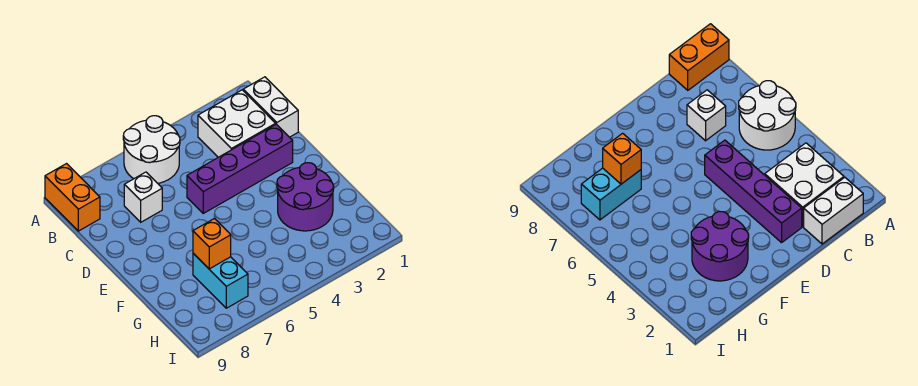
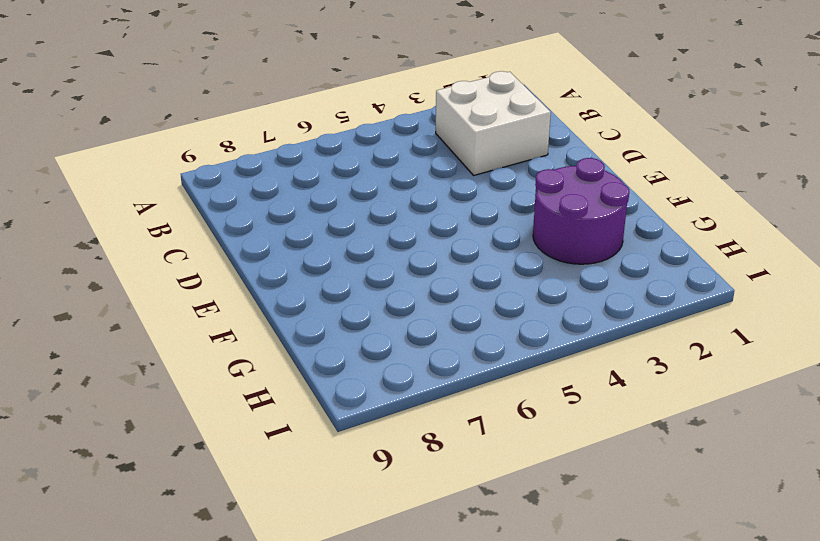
none -> white round brick A5:B6 level 1
none -> orange brick A9:B9 level 1

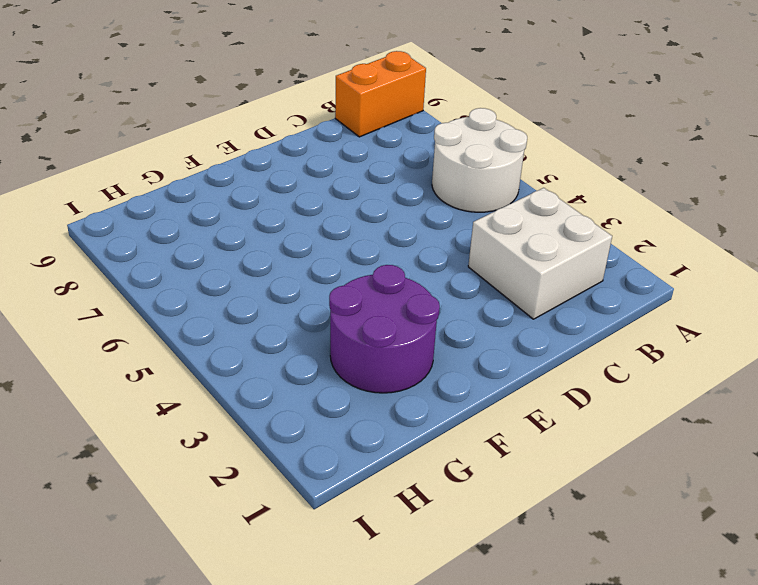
none -> white brick B1:C1 level 1
none -> white brick C7 level 1

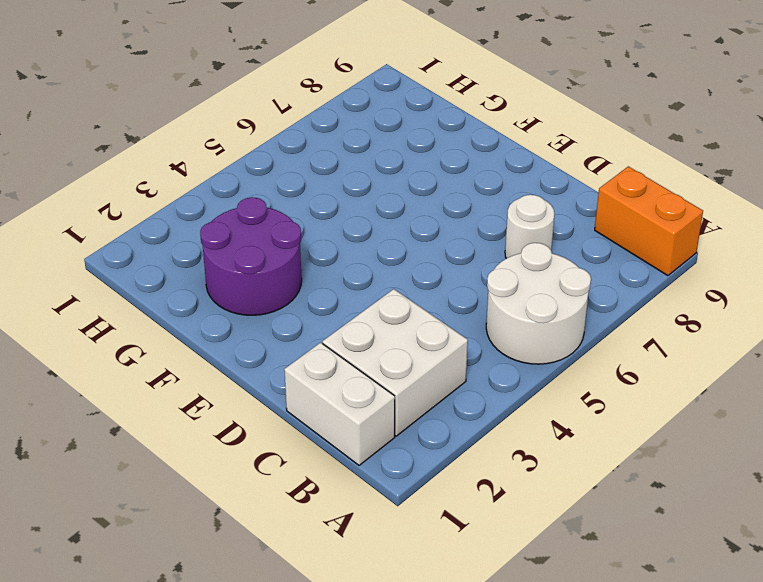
white round brick C7 level 1 -> white brick C7 level 1
none -> purple brick D2:D5 level 1
none -> cyan brick G7:H7 level 1

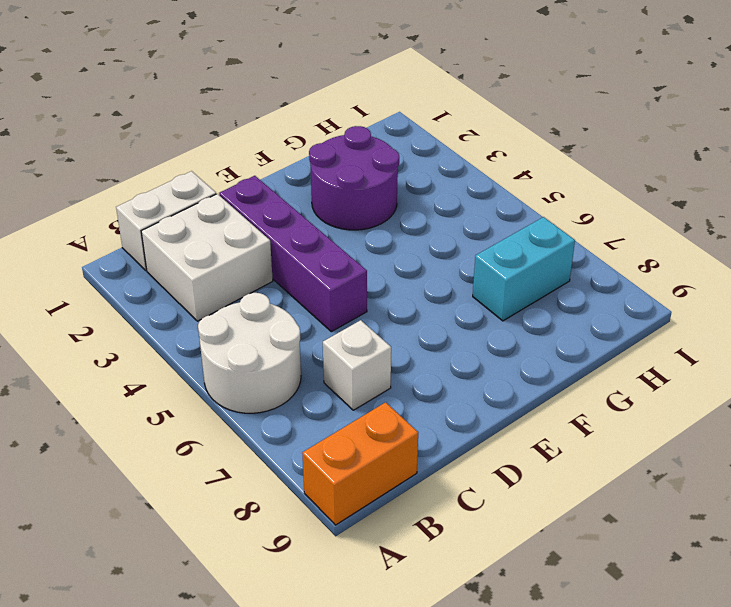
none -> orange brick G7 level 2

